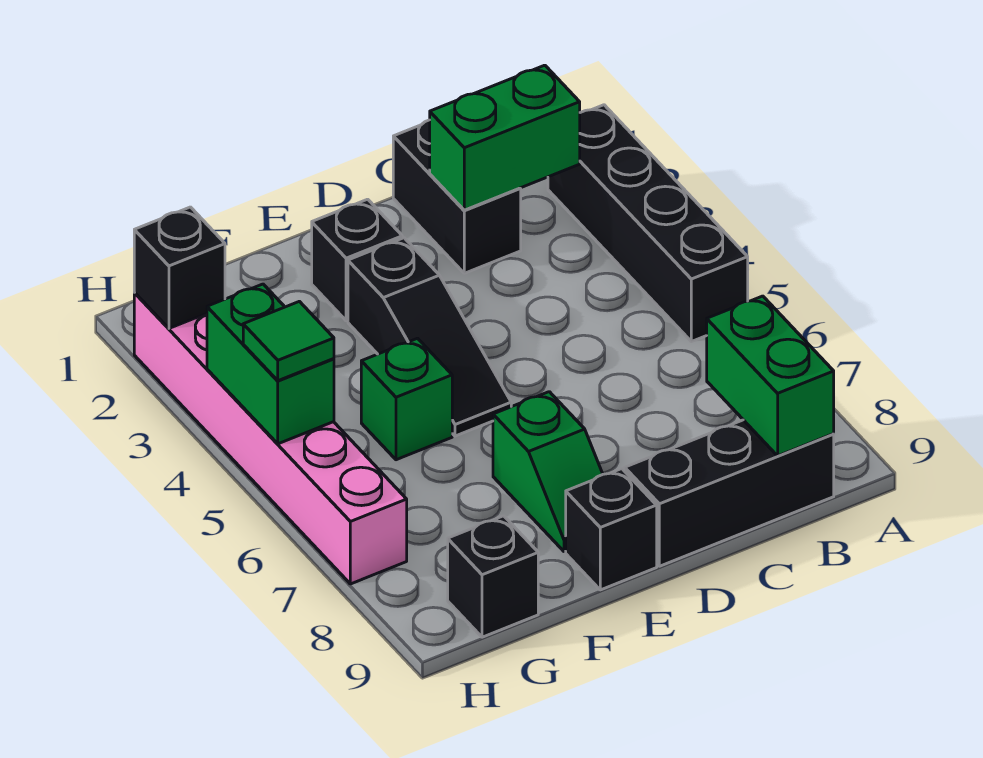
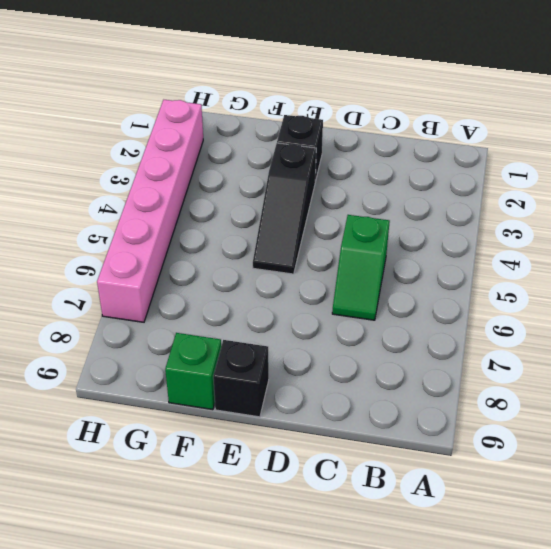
green slope C5:C6 level 1 top 5 -> green slope E7:E8 level 1 top 7
green brick F9 level 1 -> green brick F5 level 1
none -> black brick A2:A5 level 1
none -> black brick B9:D9 level 1
none -> black brick C1:C2 level 1

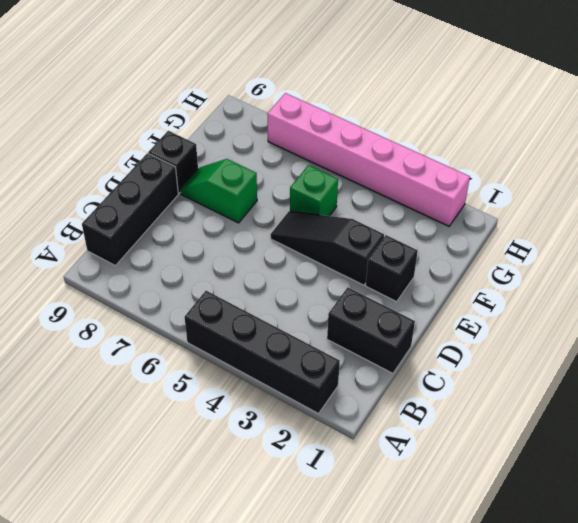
none -> black brick G9 level 1
none -> green brick B2:C2 level 2
none -> green brick B8:B9 level 2

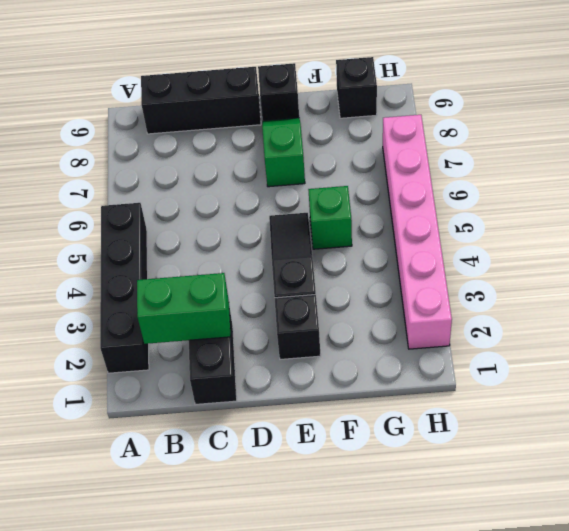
none -> green brick B8:B9 level 2
none -> black brick H2 level 2
none -> green brick H4:H5 level 2

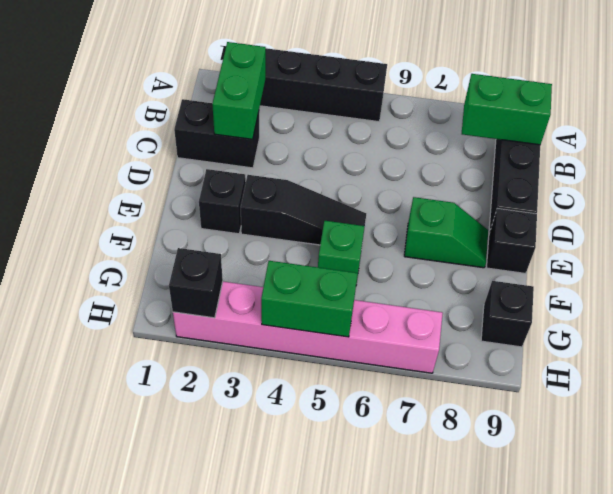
none -> green tile H5 level 3

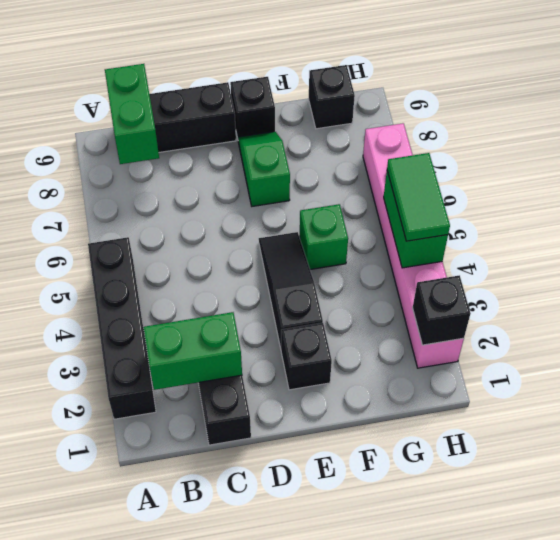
green tile H4:H5 level 3 -> green tile H5 level 3

